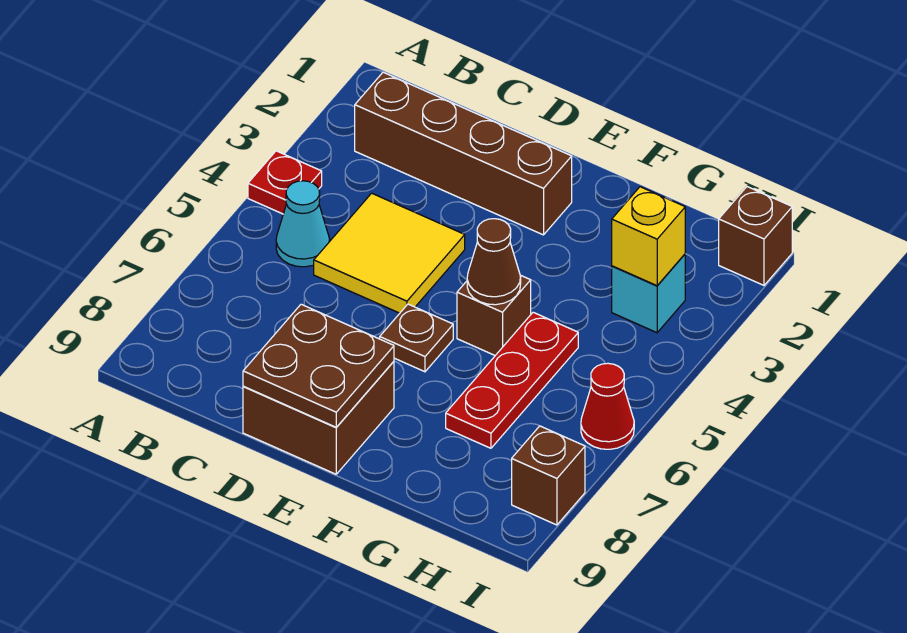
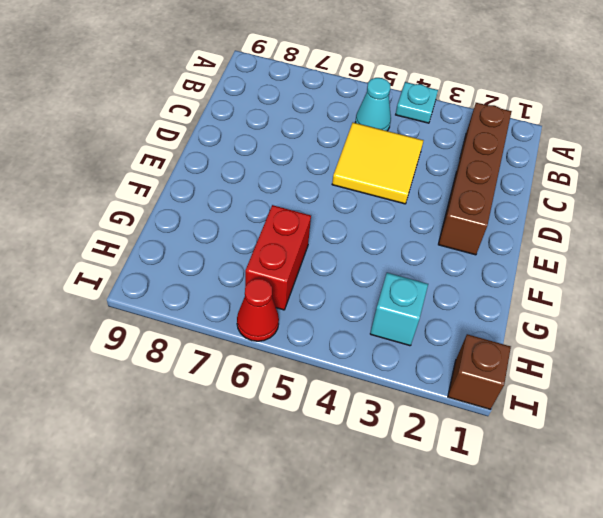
cyan plate A4 level 1 -> red plate A4 level 1
red brick G6:H6 level 1 -> red plate G5:G7 level 1
none -> brown brick D8:E9 level 1
none -> brown plate E6 level 1
none -> brown brick F5 level 1

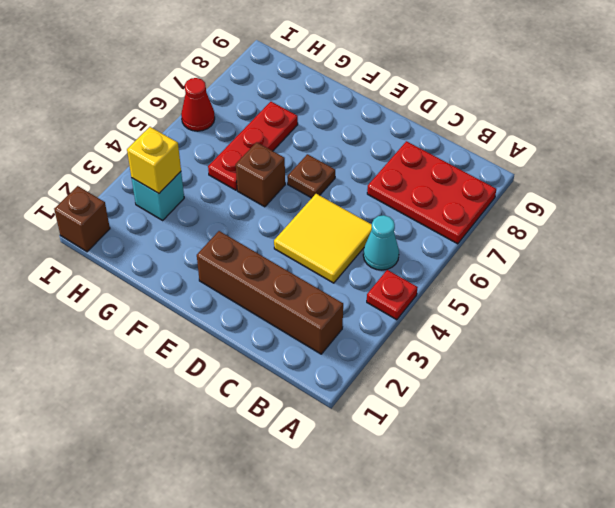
red plate A7:C8 level 1 -> none
none -> brown brick D8:E9 level 1
none -> brown brick I8 level 1
none -> brown plate D8:E9 level 2

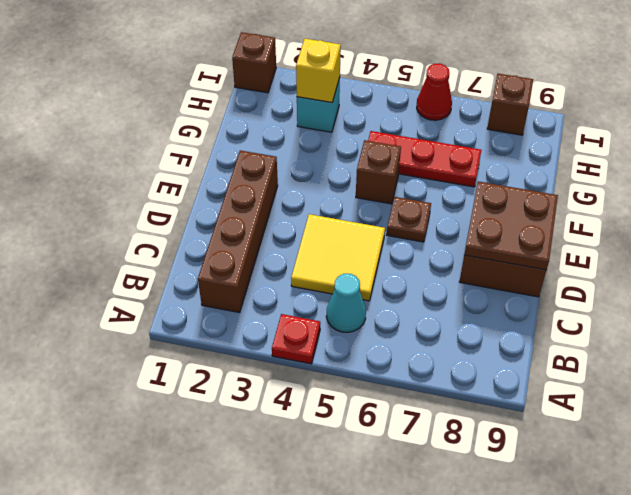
none -> brown cone F5 level 2

